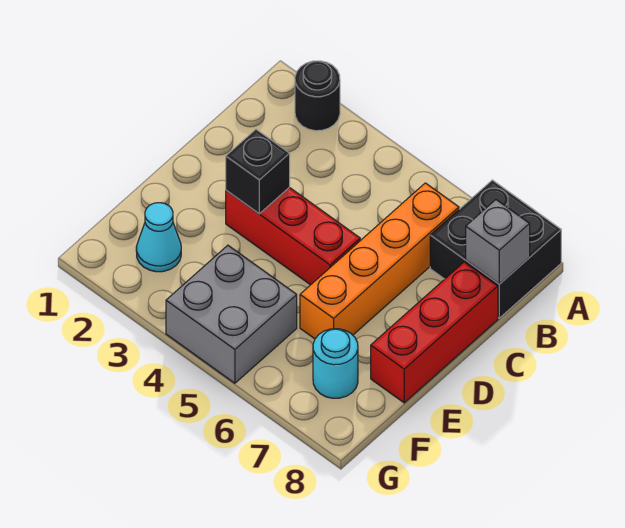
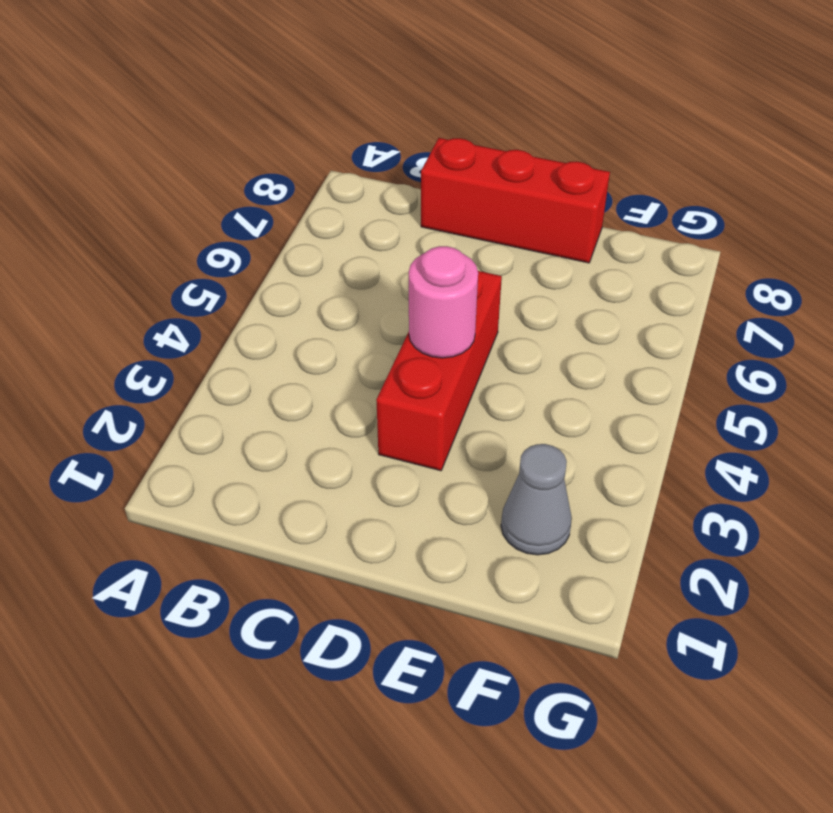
pink round brick D4 level 2 -> none
grey cone F2 level 1 -> cyan cone F2 level 1
none -> black round brick A2 level 1
none -> black brick A7:B8 level 1

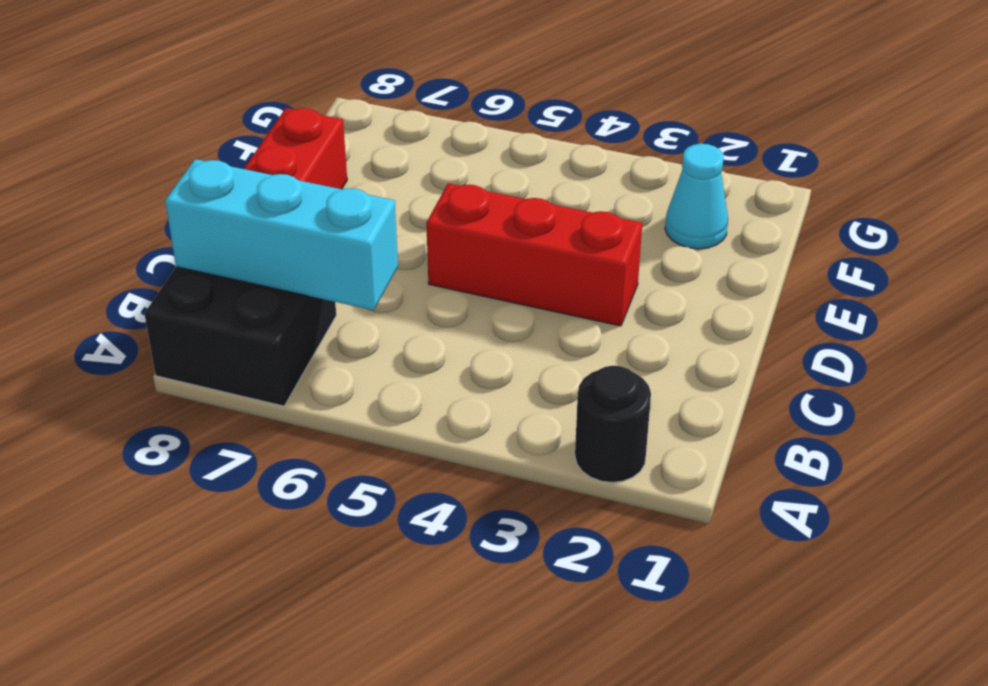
cyan brick B6:B8 level 2 -> grey brick B8 level 2
none -> orange brick B6:E6 level 1
none -> grey brick F4:G5 level 1

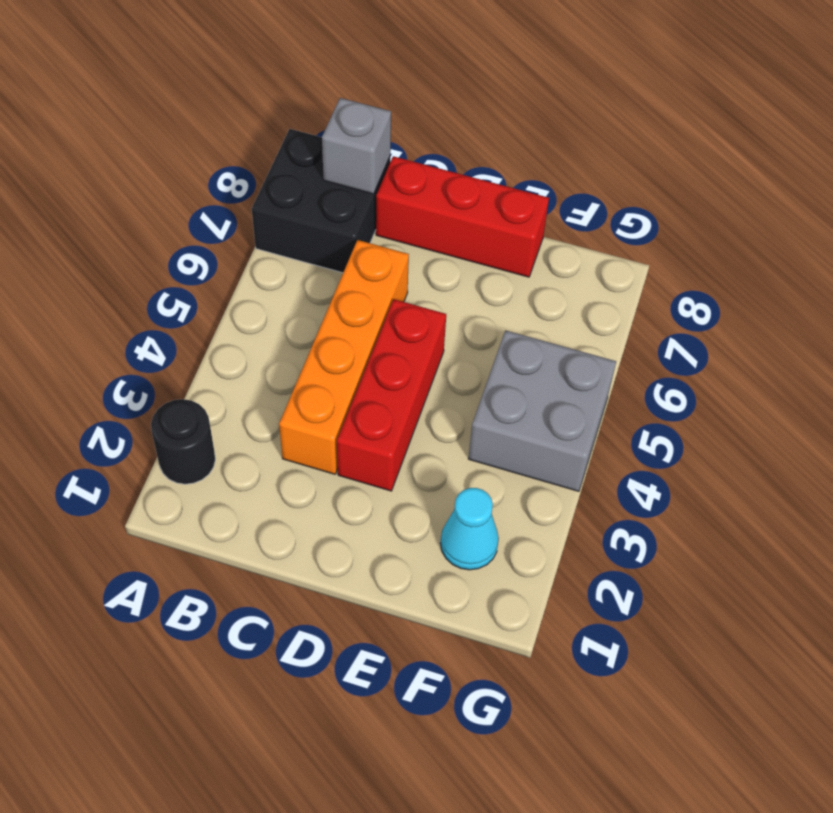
orange brick C3:C6 level 1 -> orange brick B6:E6 level 1
none -> cyan round brick F7 level 1
none -> black brick D3 level 2

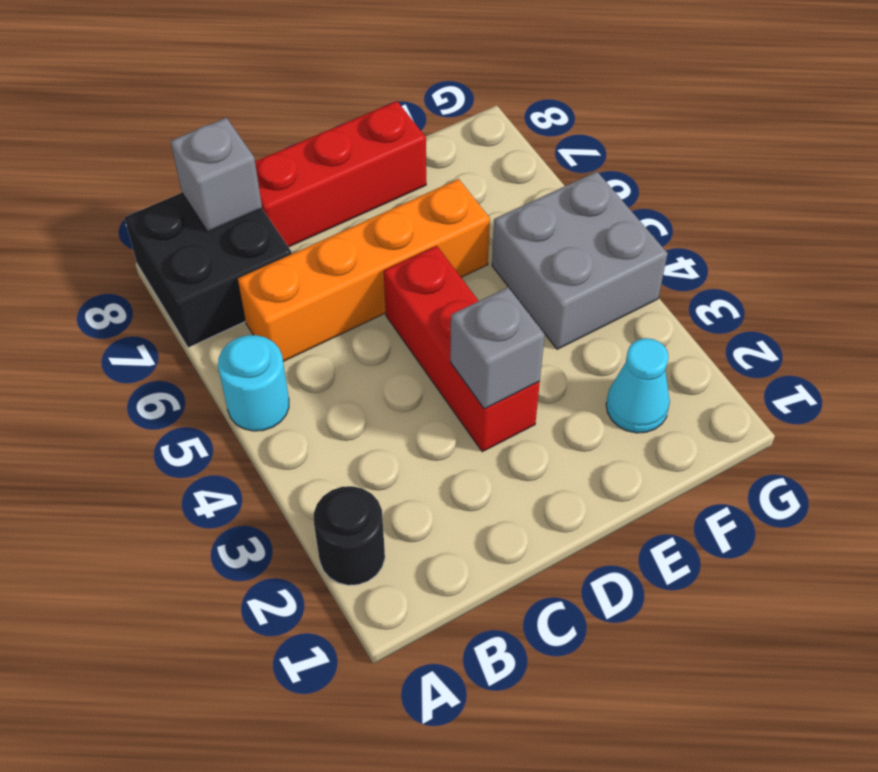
cyan round brick A5 level 1 -> cyan round brick F7 level 1
grey brick D3 level 2 -> black brick D3 level 2

